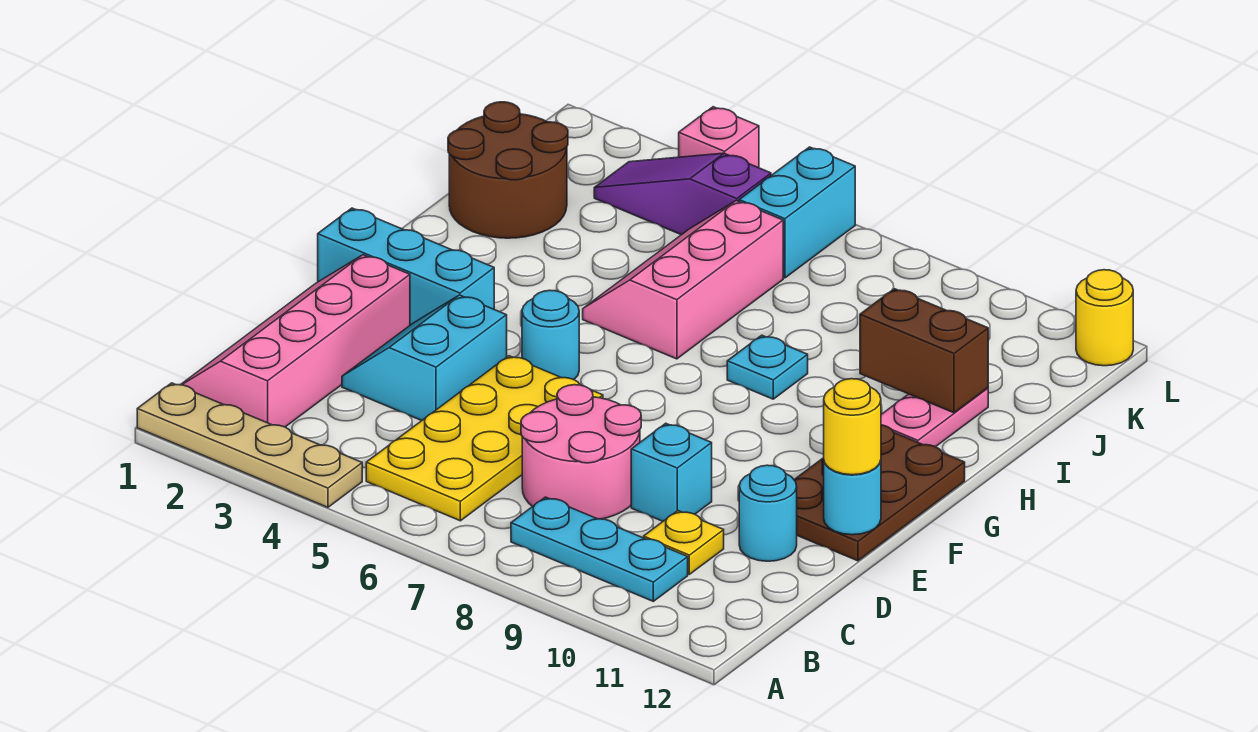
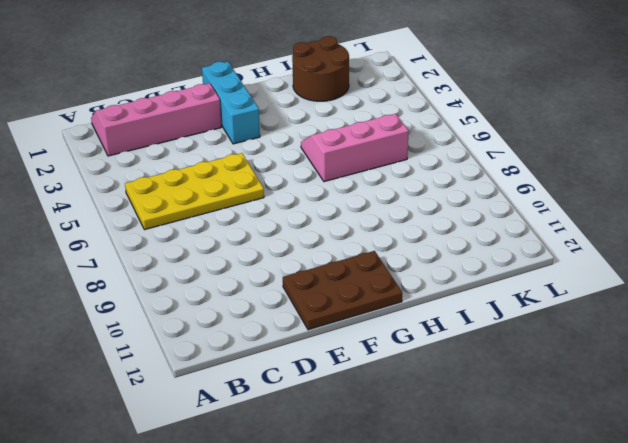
none -> tan plate A1:A4 level 1
none -> cyan plate B8:B10 level 1
none -> pink round brick C7:D8 level 1

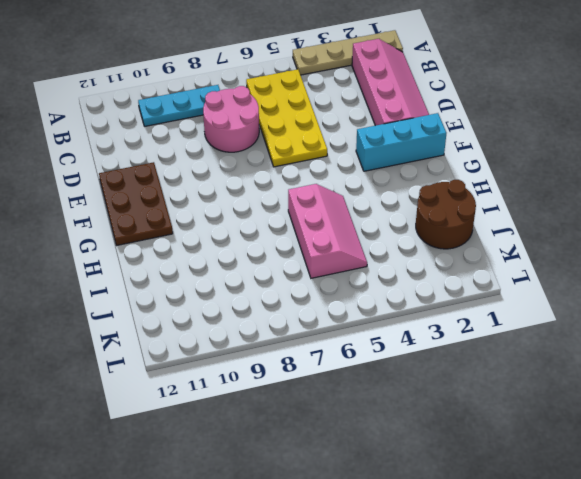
none -> yellow plate C10 level 1
none -> cyan slope D3:E4 level 1 top 4
none -> cyan brick D9 level 1

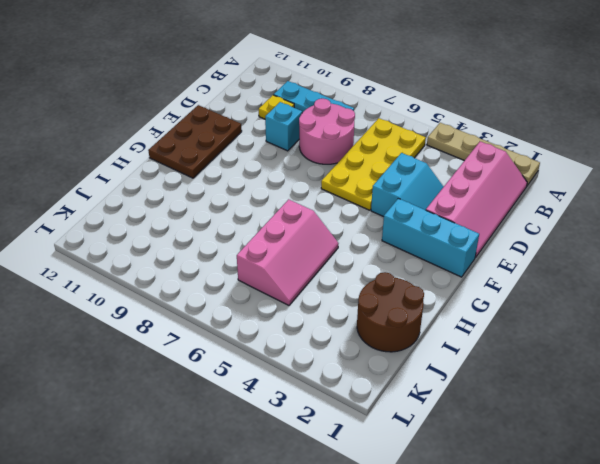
none -> cyan round brick D11 level 1
none -> cyan round brick F5 level 1
none -> cyan plate H8 level 1

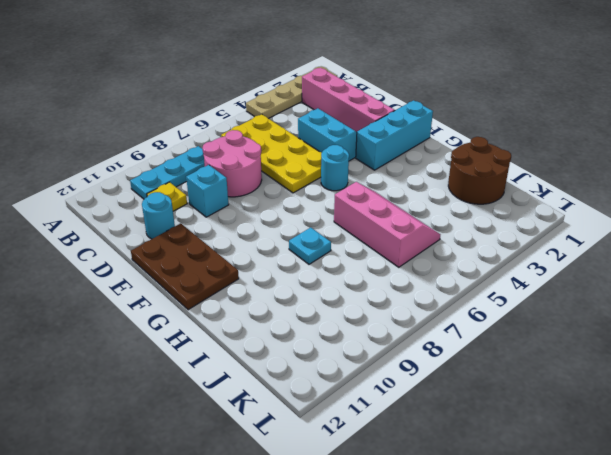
none -> pink plate H11:I11 level 1
none -> purple slope K3:K5 level 1 top 5
none -> cyan brick K6:L6 level 1

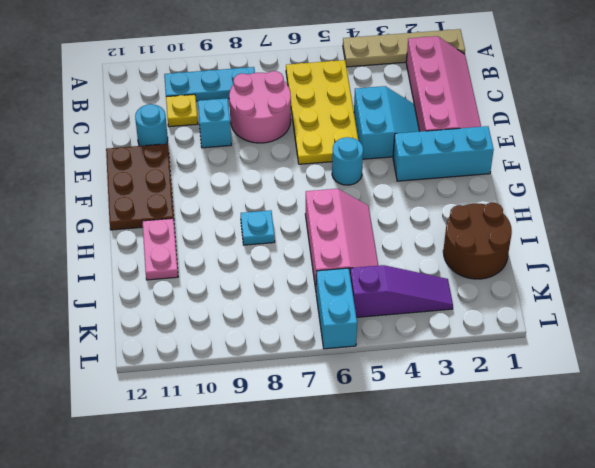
none -> pink brick L4 level 1
none -> yellow round brick L12 level 1
none -> cyan round brick E12 level 2

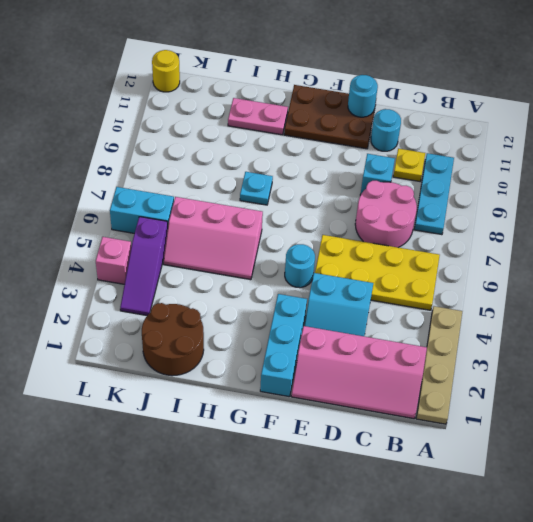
none -> brown brick I10:I11 level 2
none -> yellow round brick E12 level 3

